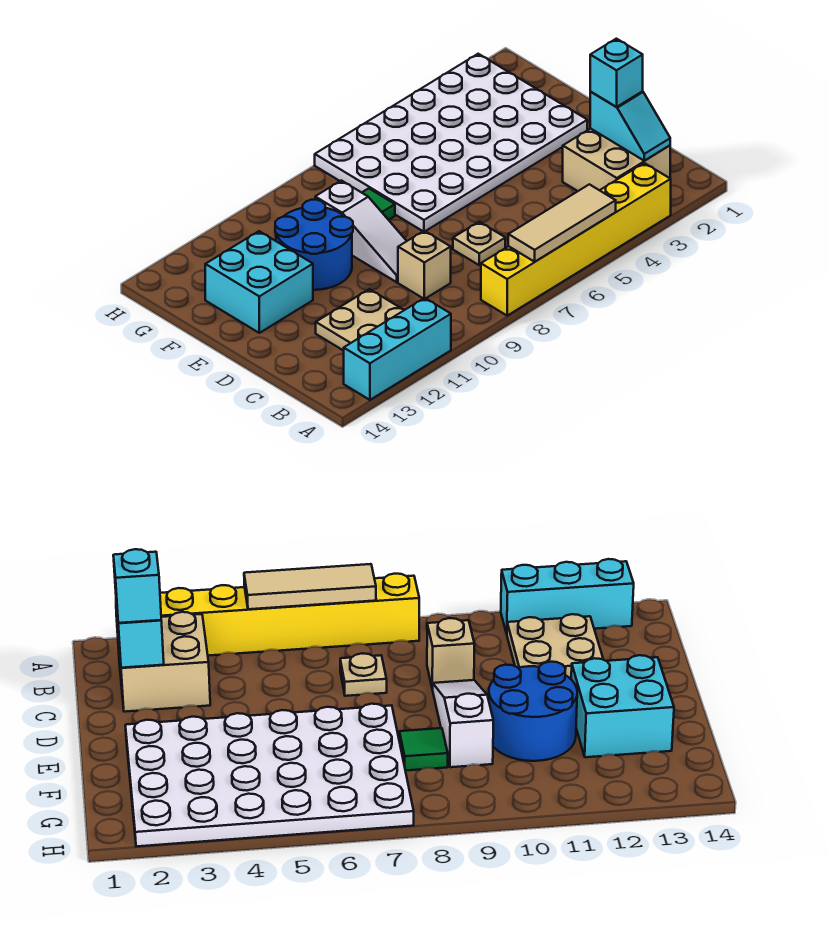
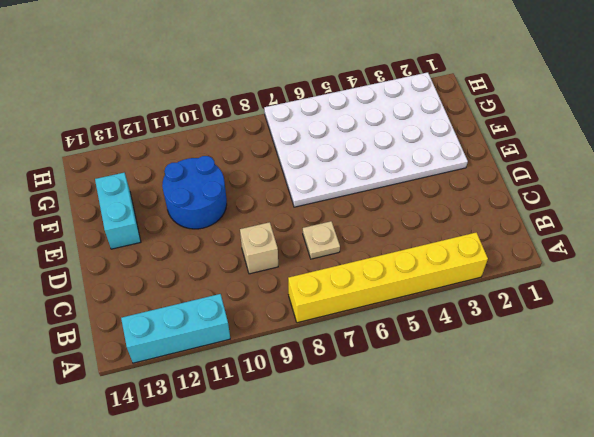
cyan brick E13:F13 level 1 -> cyan brick E12:F13 level 1
none -> tan brick B2:C3 level 1
none -> tan plate B11:C12 level 1
none -> white slope D9:F9 level 1 top F

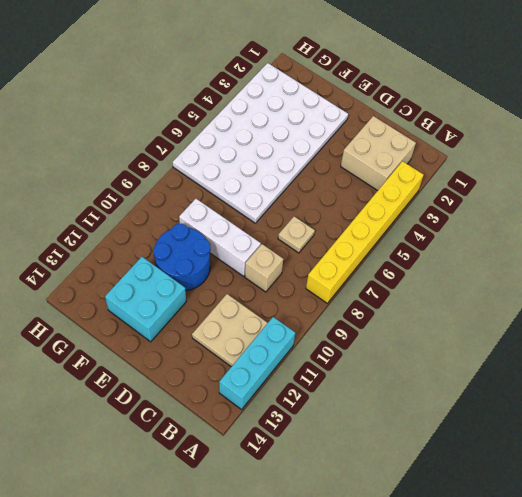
white brick D9:F9 level 1 -> white slope D9:F9 level 1 top F
none -> green tile F8 level 1
none -> tan tile A5:A7 level 2
none -> cyan slope B2:C2 level 2 top C

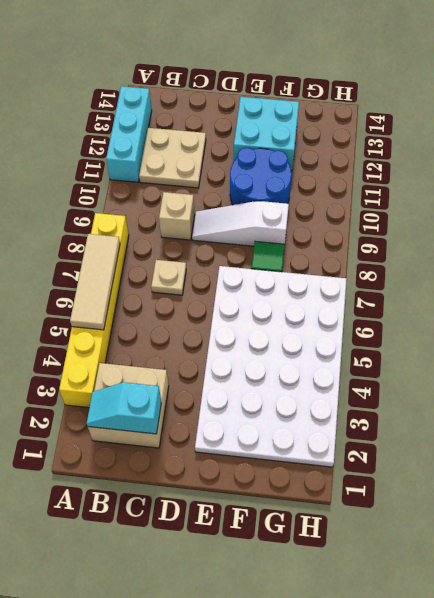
none -> cyan brick C2 level 3

